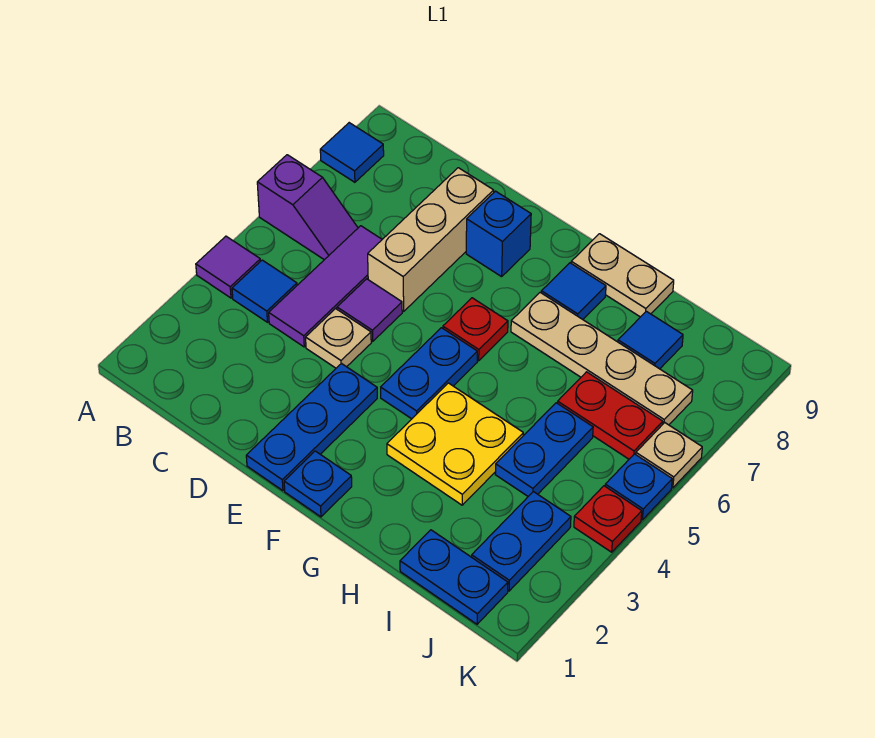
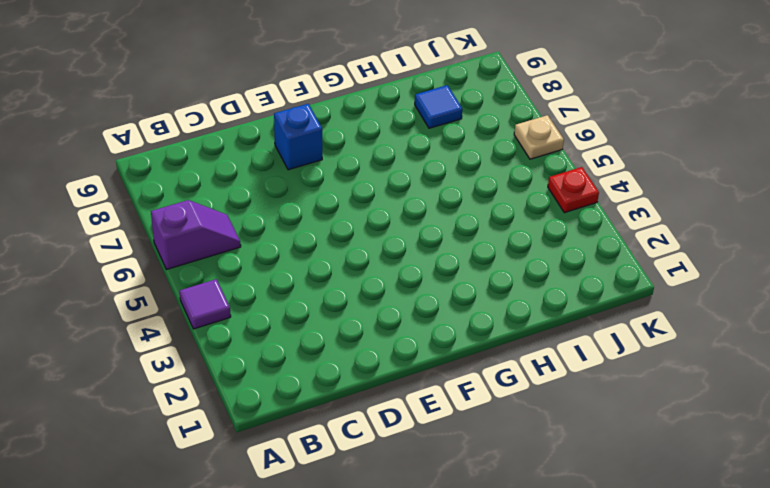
none -> blue tile A8 level 1
none -> blue tile B4 level 1
none -> purple tile C4:C6 level 1

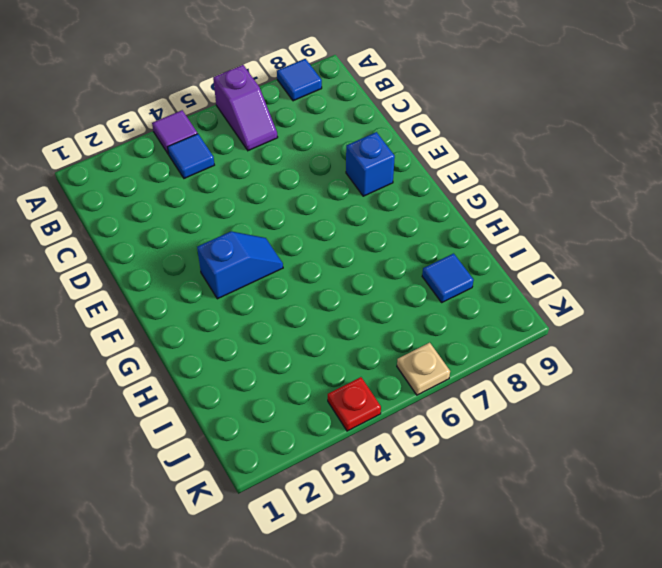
blue slope F3:F4 level 1 top 3 -> blue plate F4:F5 level 1
none -> purple tile C4:C6 level 1
none -> tan plate D4 level 1
none -> purple tile D5 level 1

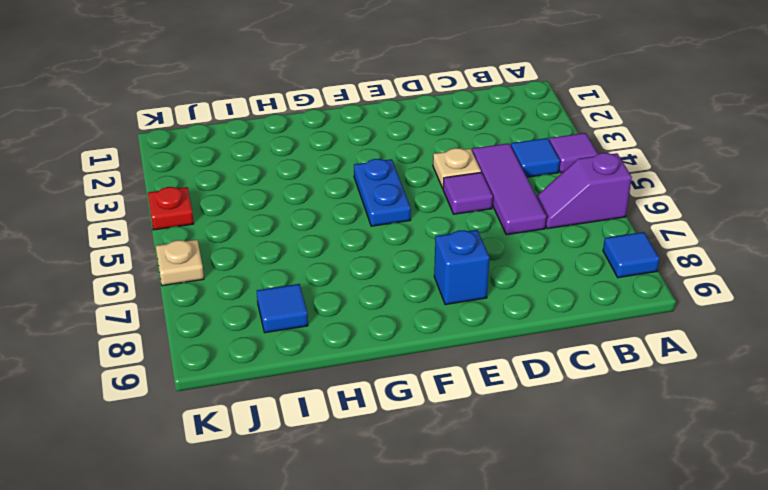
none -> tan brick D6:D8 level 1
none -> blue plate E1:E3 level 1
none -> blue plate F1 level 1

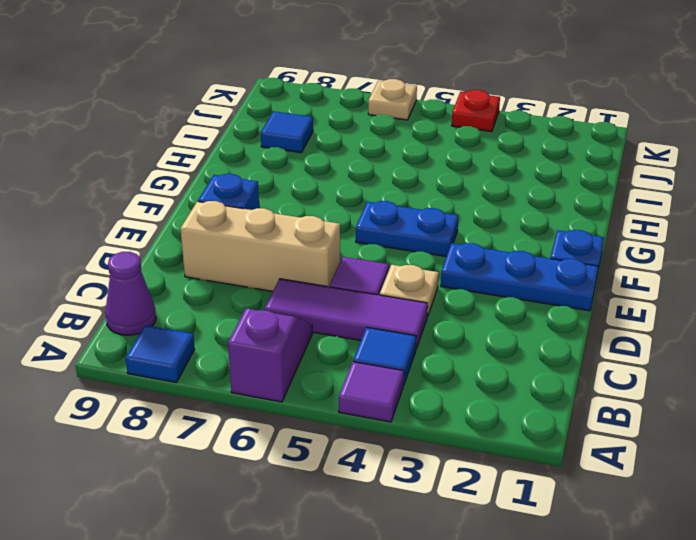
purple cone B9 level 1 -> none
none -> red plate F6 level 1
none -> yellow plate G3:H4 level 1
none -> tan plate G7:J7 level 1

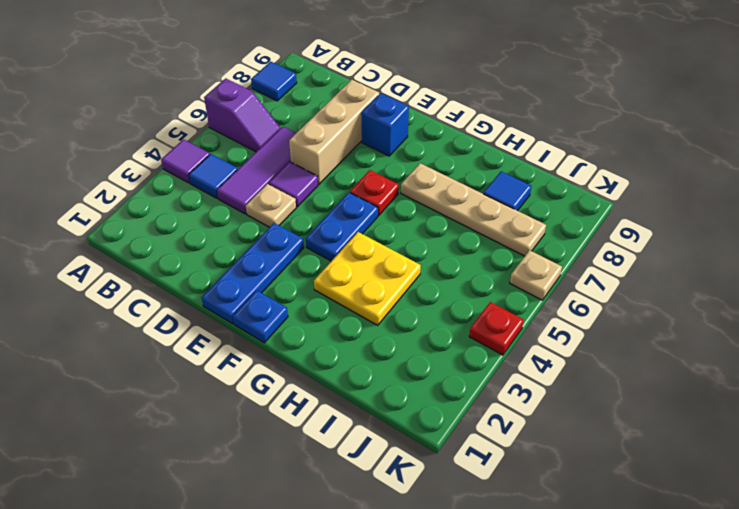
none -> blue tile G8 level 1
none -> tan plate G9:H9 level 1
none -> blue plate I1:J1 level 1

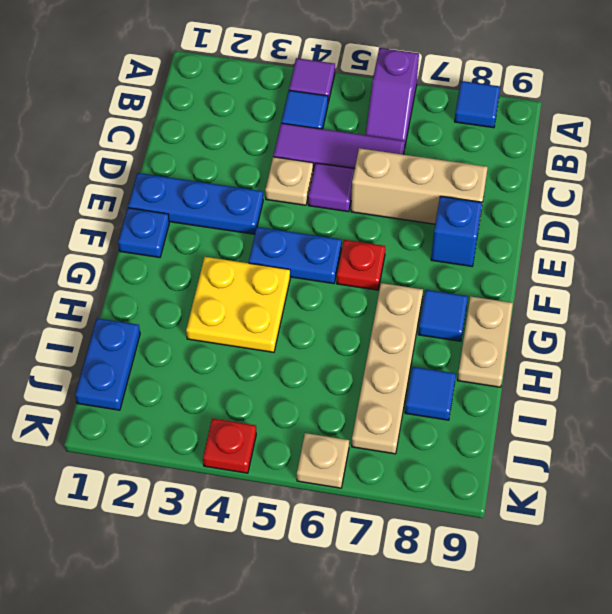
none -> blue plate I4:I5 level 1
none -> red plate I6:J6 level 1
none -> blue plate J2:J3 level 1

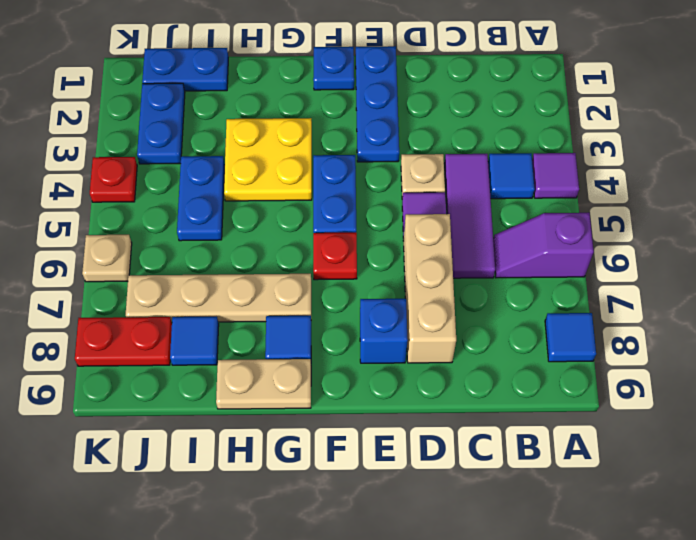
red plate J8:K8 level 1 -> red plate I6:J6 level 1
none -> blue plate K5 level 1

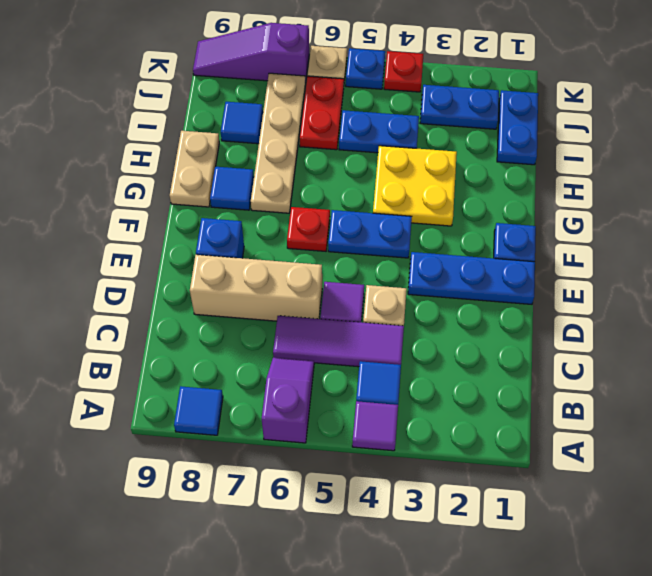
purple slope K7:K9 level 1 top 7 -> none

